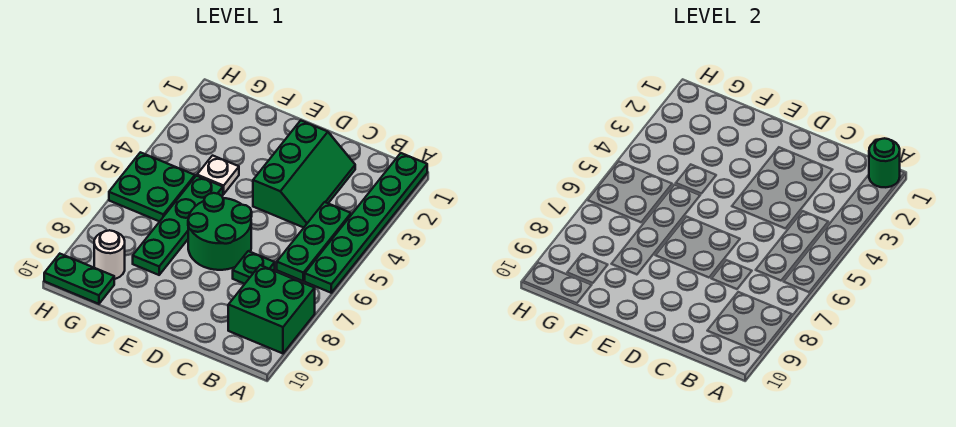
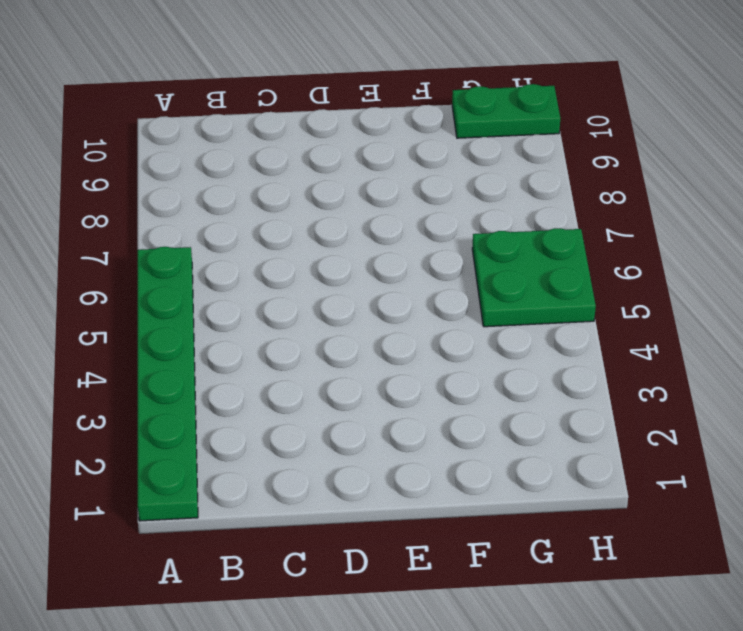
none -> green brick A8:B9 level 1
none -> green plate B4:B6 level 1
none -> green slope C2:D4 level 1 top D

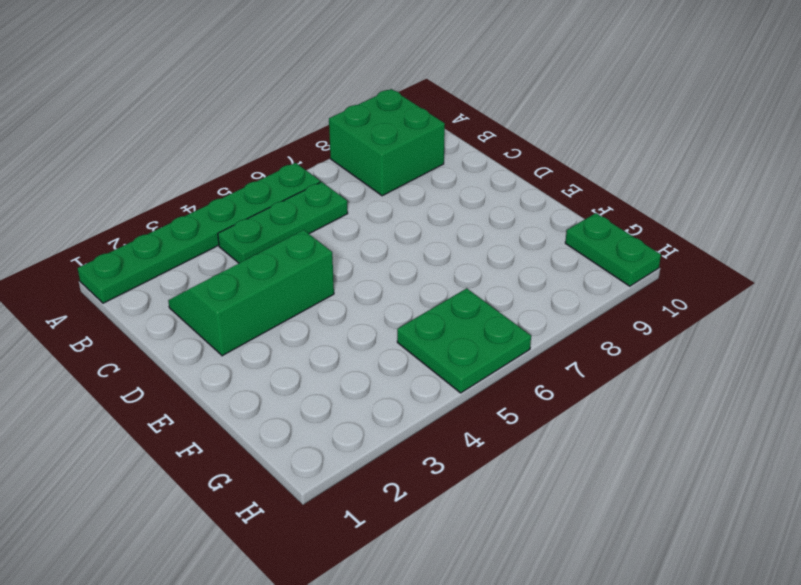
none -> green plate C7 level 1
none -> green round brick D6:E7 level 1
none -> white plate F4 level 1

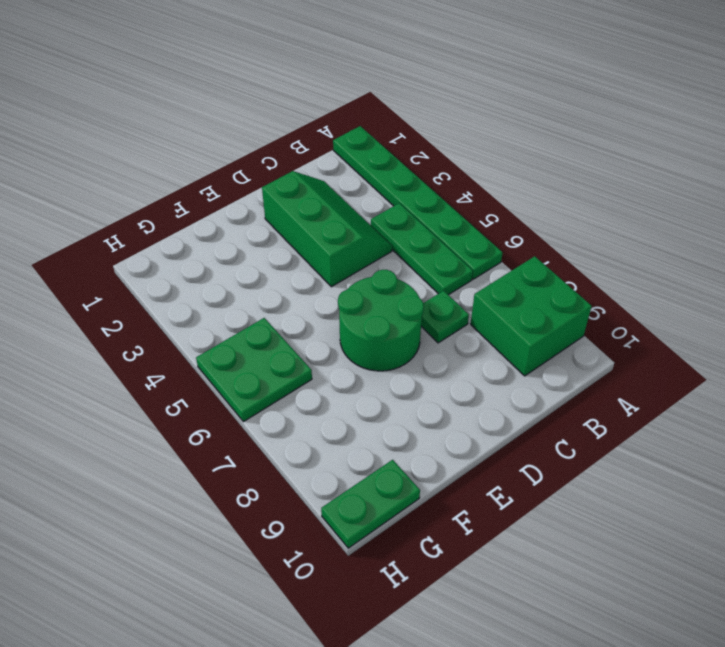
none -> white plate F4 level 1
none -> green plate F5:F8 level 1
none -> white round brick G9 level 1

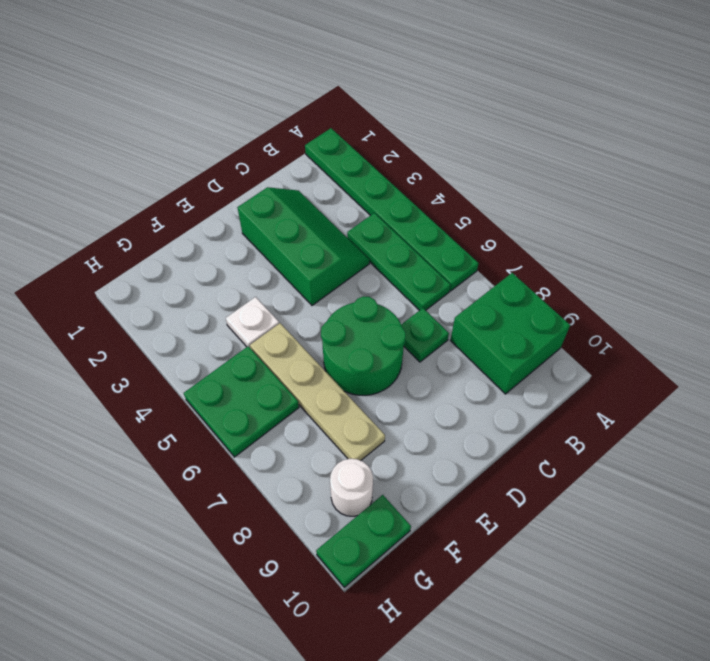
tan plate F5:F8 level 1 -> green plate F5:F8 level 1
none -> green round brick A1 level 2

